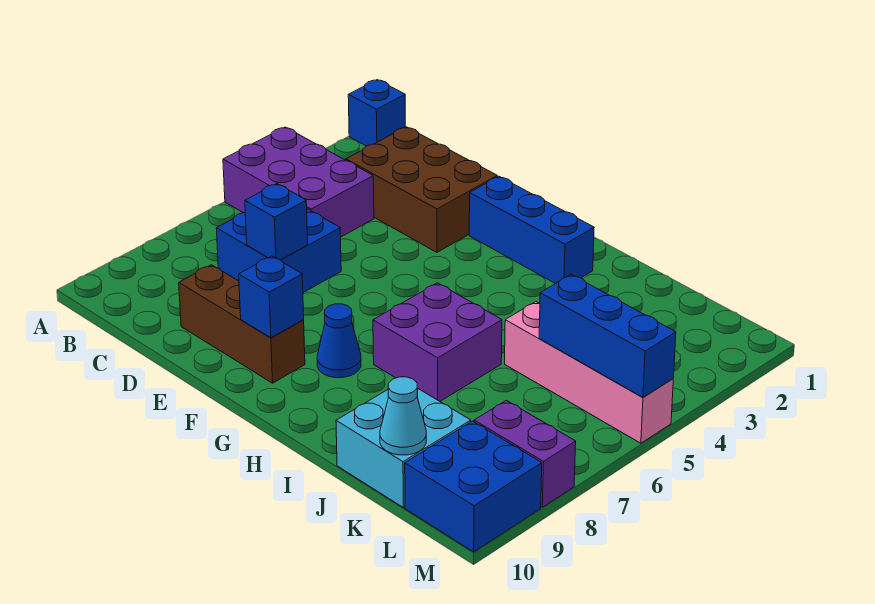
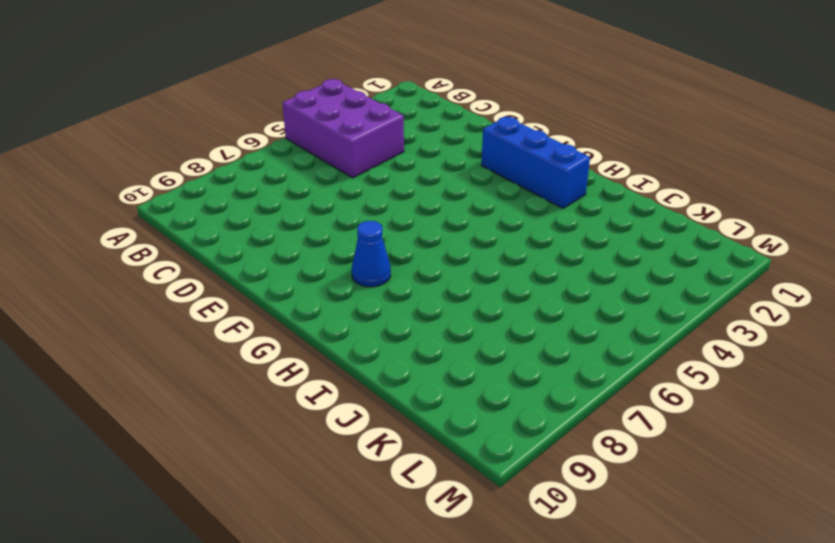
none -> blue brick A1 level 1
none -> brown brick C2:E3 level 1
none -> blue brick C6:D7 level 1

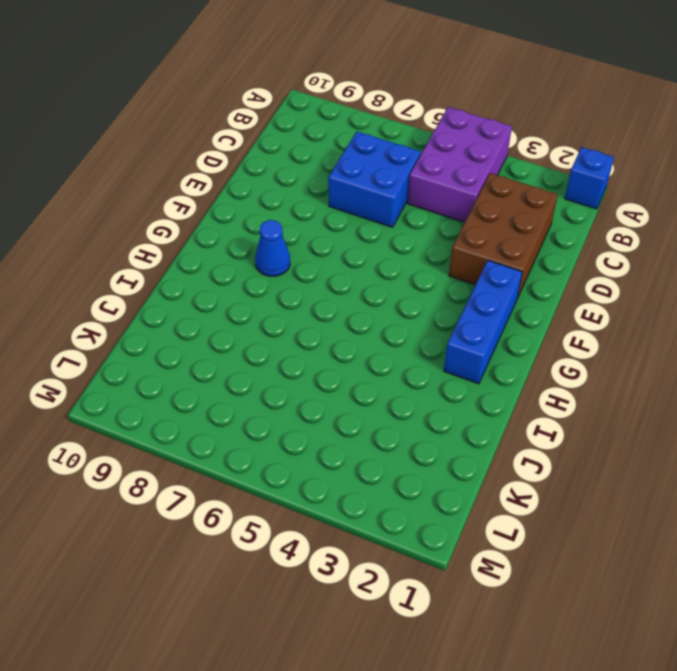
none -> brown brick D9:F9 level 1
none -> purple brick H6:I7 level 1
none -> pink brick J5:M5 level 1

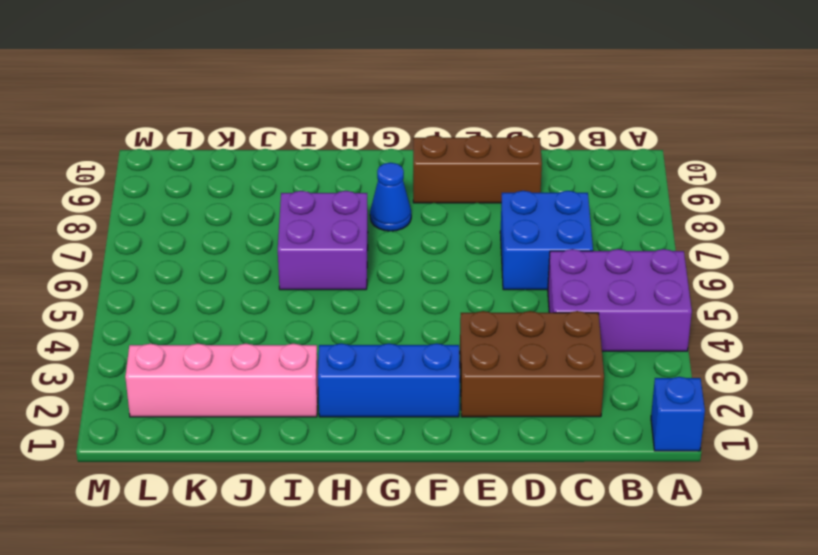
pink brick I2:L2 level 1 -> pink brick J5:M5 level 1
none -> cyan brick J9:K10 level 1
none -> purple brick L8:M8 level 1
none -> blue brick L9:M10 level 1

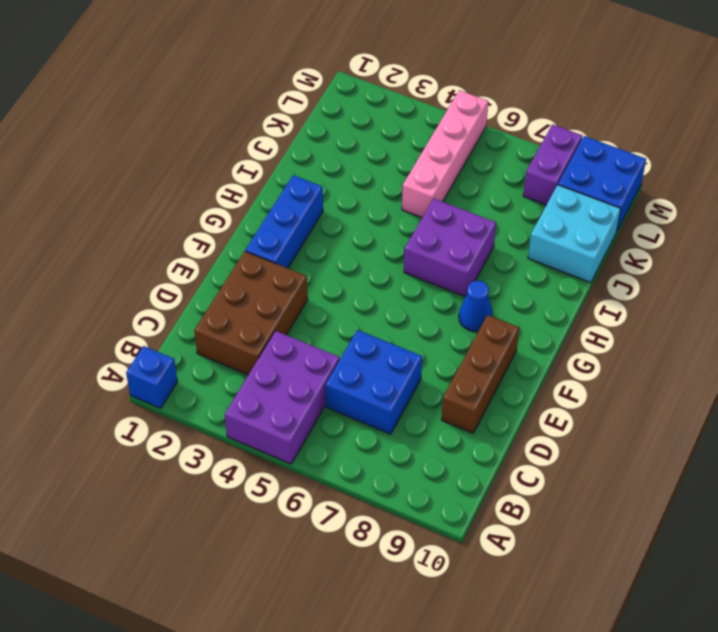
none -> blue brick D7 level 2
none -> blue brick F9 level 2
none -> blue brick K5:M5 level 2

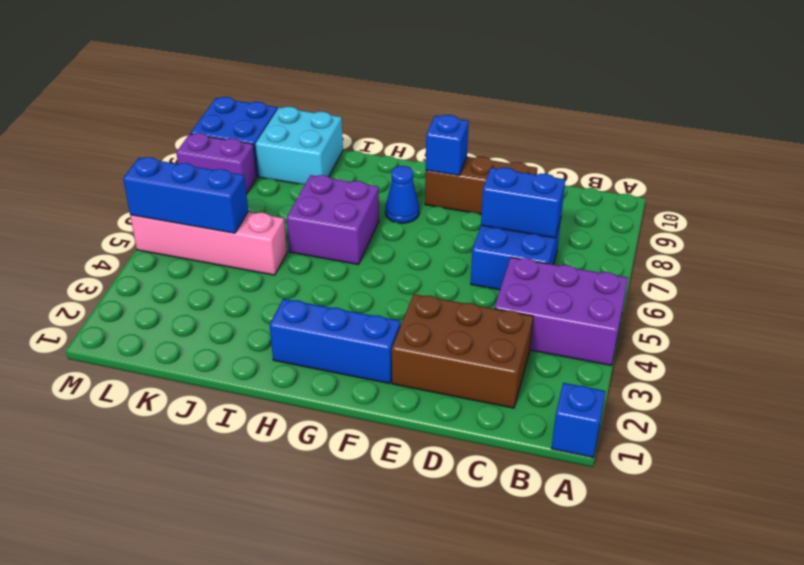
blue brick C7:D7 level 2 -> blue brick D7 level 2
none -> cyan cone K10 level 2

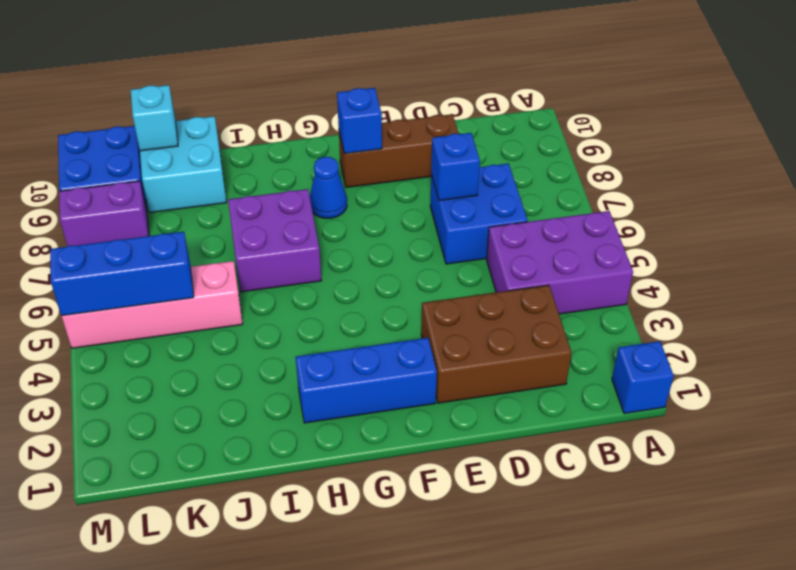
cyan brick K10 level 2 -> cyan cone K10 level 2

